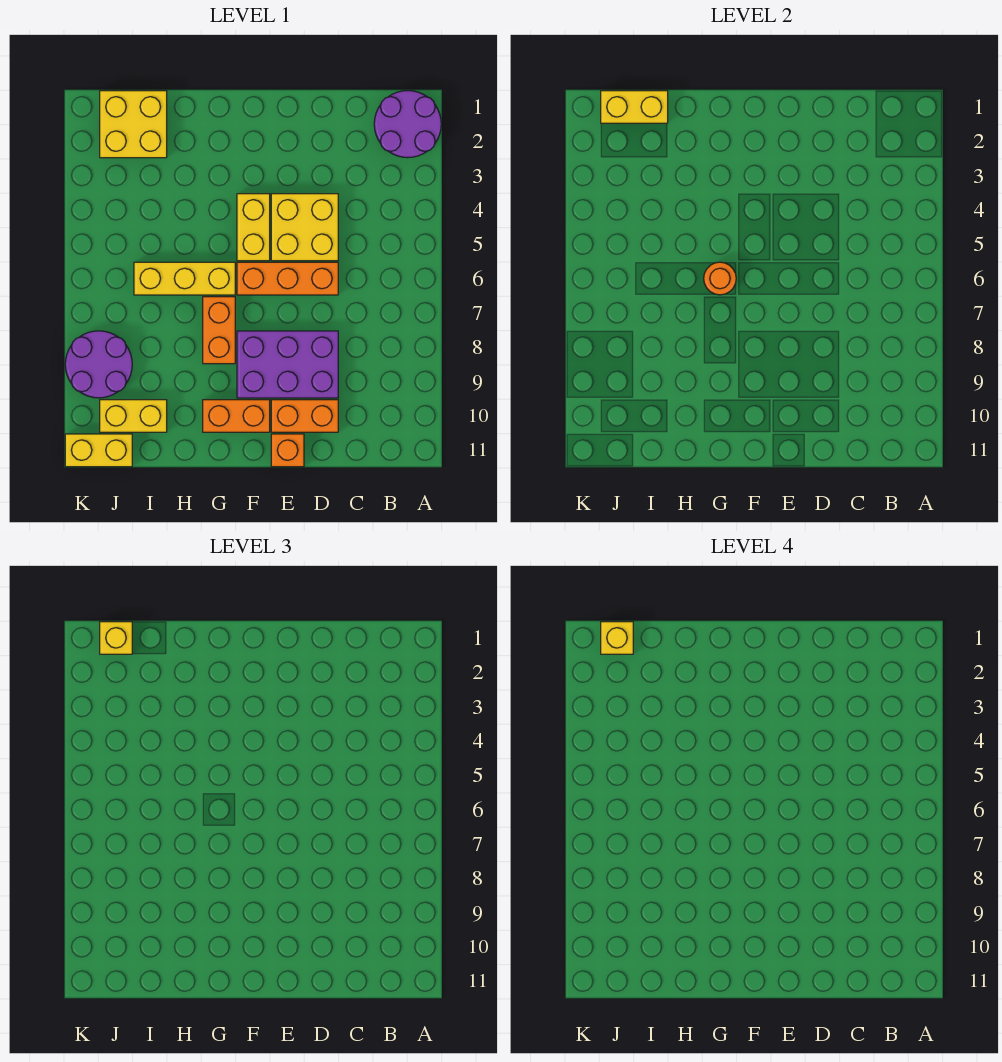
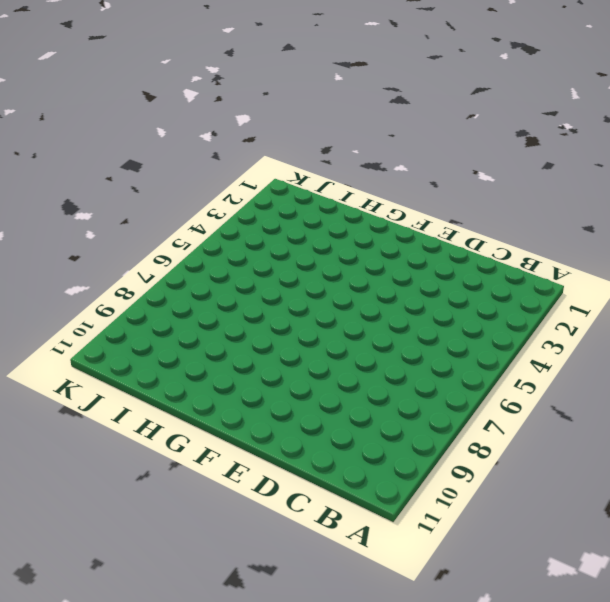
none -> purple round brick A1:B2 level 1
none -> yellow brick D4:E5 level 1
none -> orange brick D6:F6 level 1

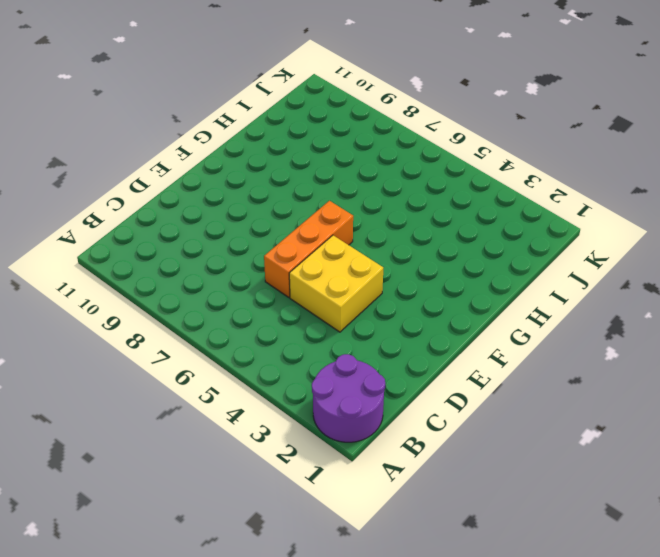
none -> purple brick D8:F9 level 1
none -> orange brick D10:E10 level 1
none -> orange brick E11 level 1

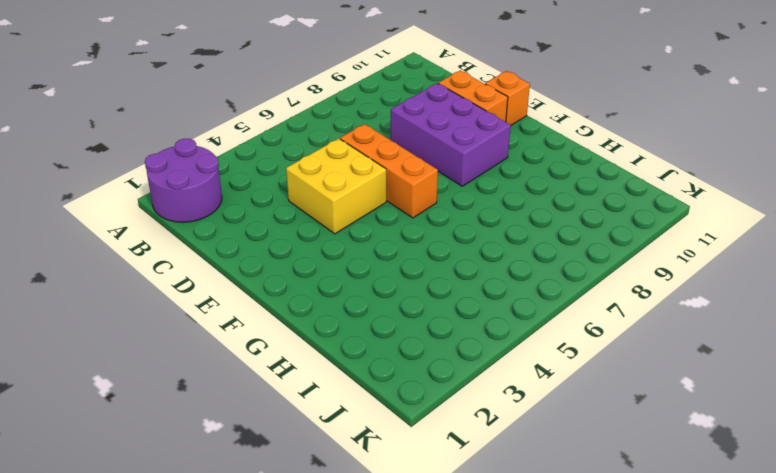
none -> yellow brick F4:F5 level 1
none -> orange brick F10:G10 level 1
none -> yellow brick G6:I6 level 1

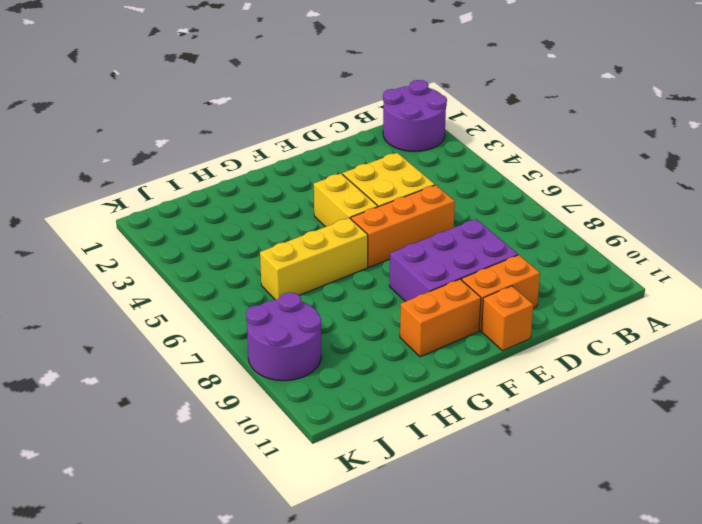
none -> orange brick G7:G8 level 1
none -> yellow brick I1:J2 level 1
none -> yellow brick I10:J10 level 1

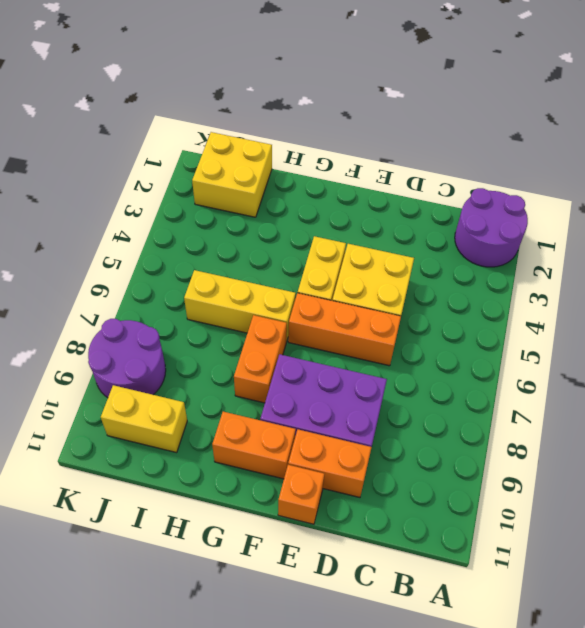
none -> yellow brick J11:K11 level 1
none -> orange round brick G6 level 2
none -> yellow brick I1:J1 level 2

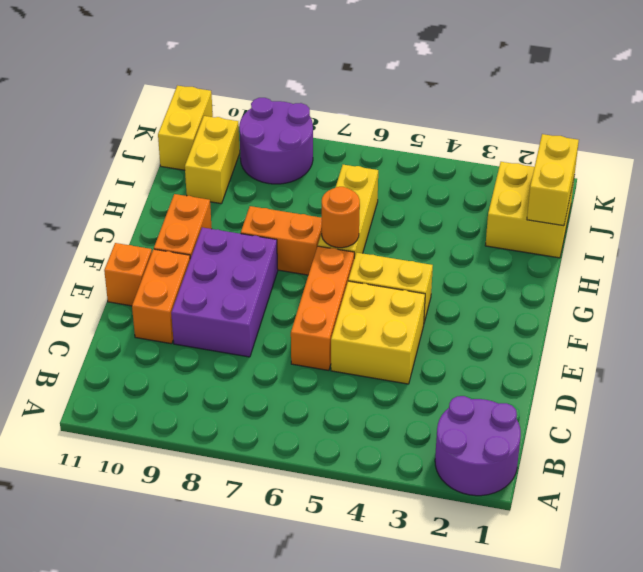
none -> yellow brick J1 level 3
none -> yellow brick J1 level 4

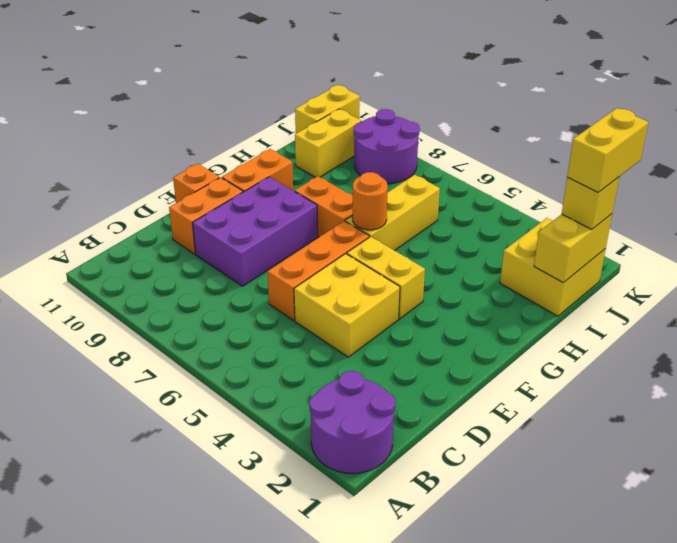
yellow brick J1:K1 level 4 -> yellow brick J1 level 4

